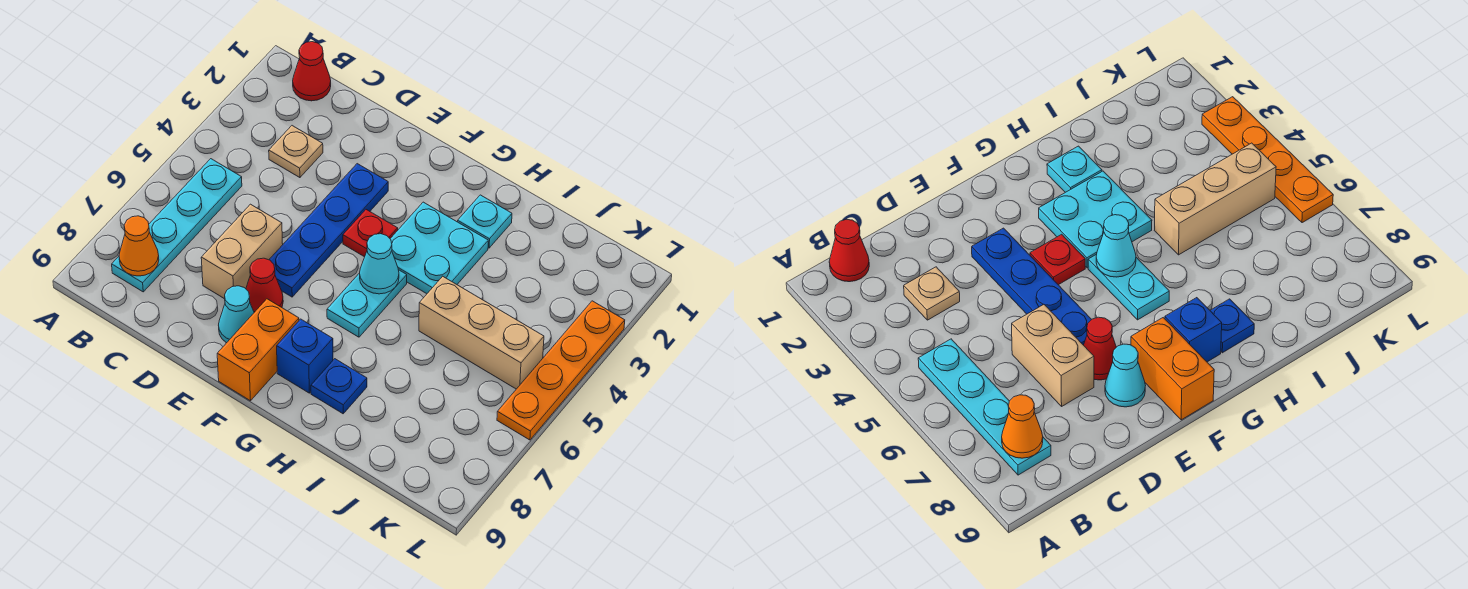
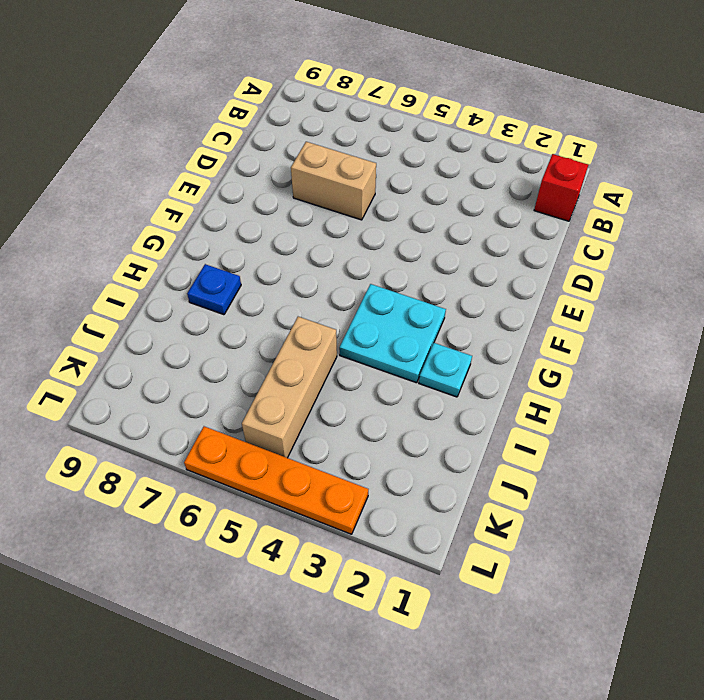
red brick B1 level 1 -> red cone B1 level 1
none -> cyan plate B5:B8 level 1
none -> tan plate C3 level 1
none -> blue plate E3:E6 level 1

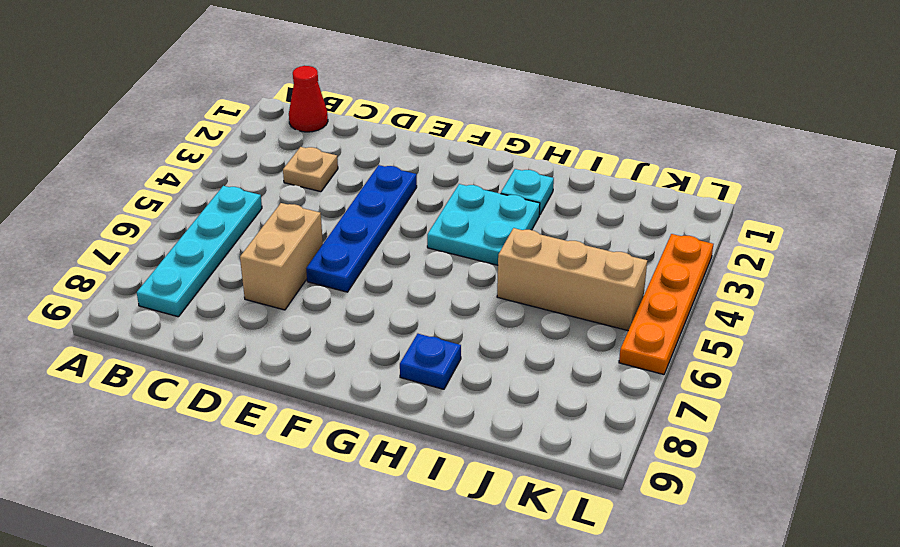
none -> red cone E7 level 1
none -> cyan cone E8 level 1
none -> red plate F4 level 1

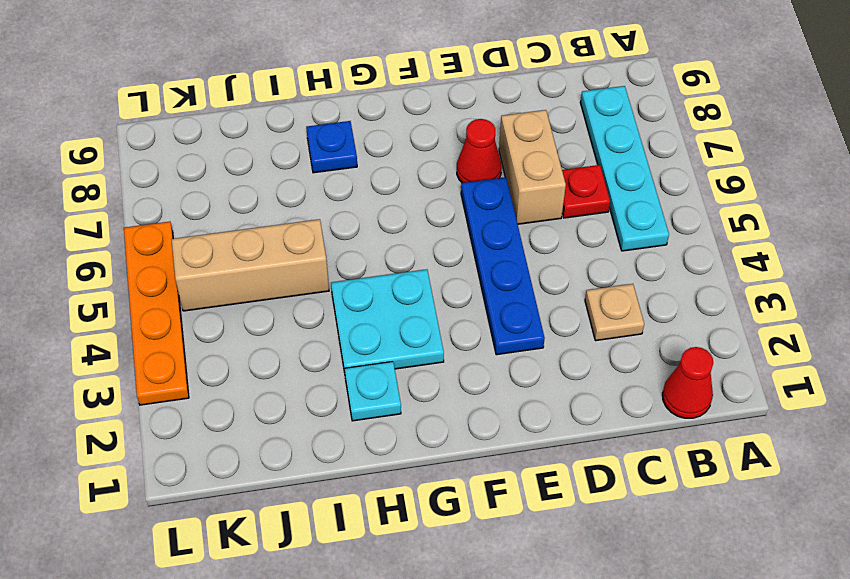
red plate C6 level 1 -> red plate F4 level 1
none -> cyan cone E8 level 1
none -> orange brick F8:F9 level 1
none -> cyan plate G5:G6 level 1

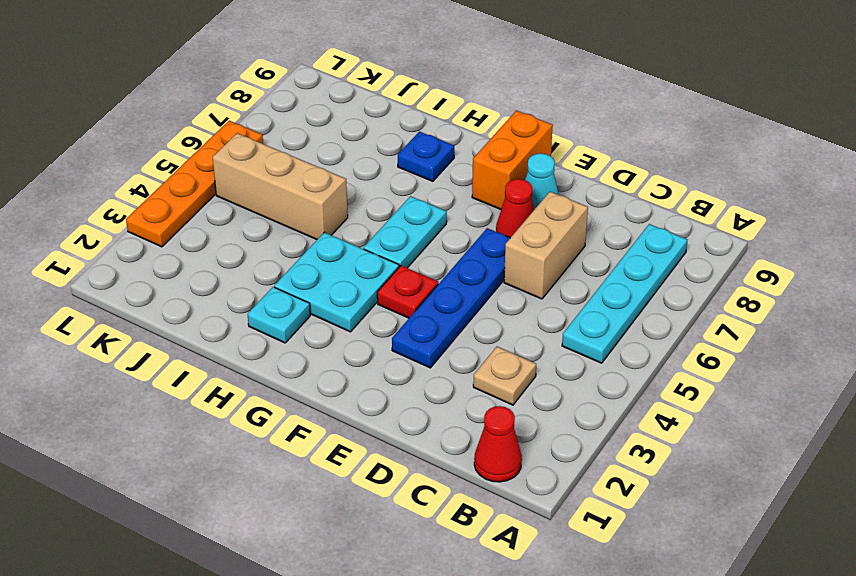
none -> blue brick G8 level 1
none -> orange cone B8 level 2
none -> cyan cone G5 level 2

